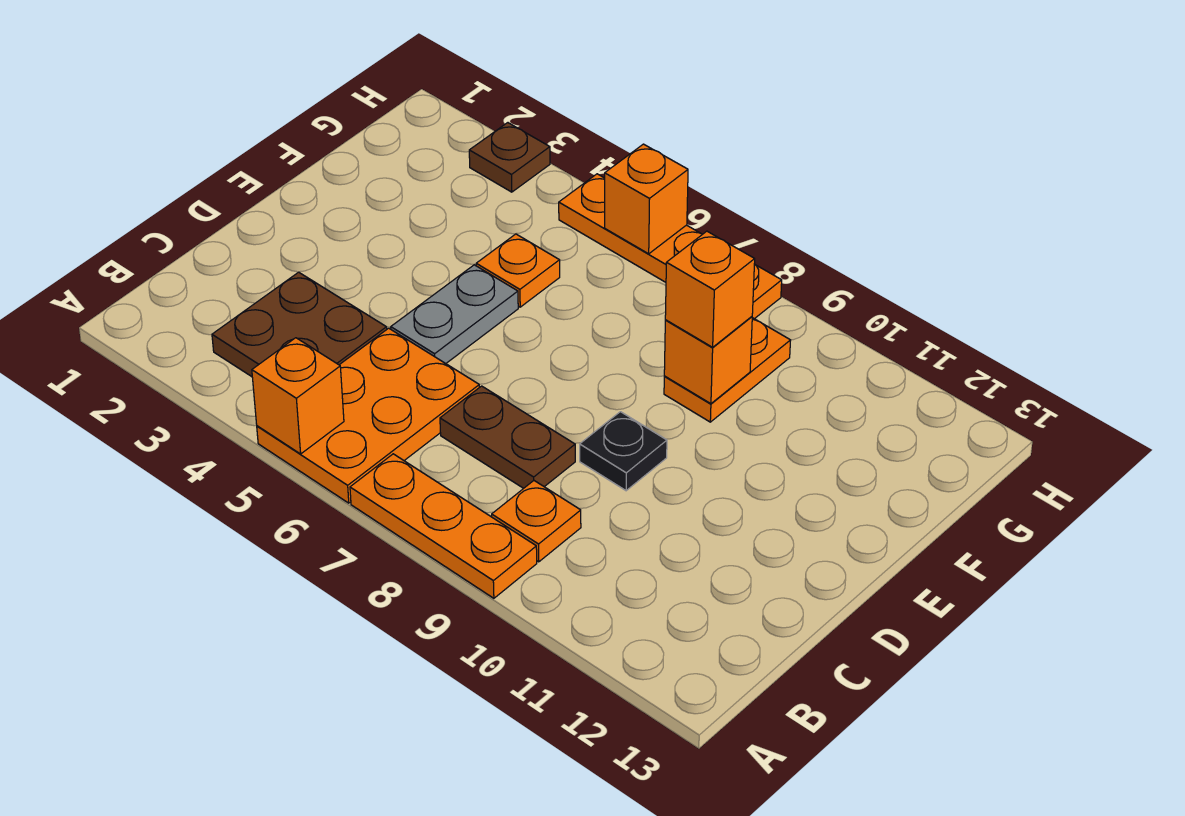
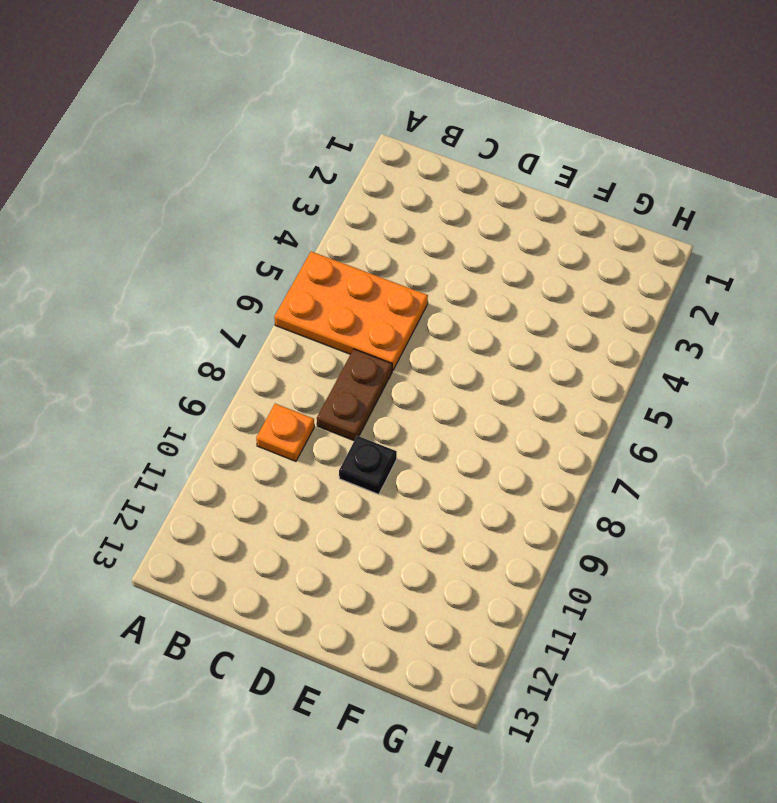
none -> orange plate A7:A9 level 1
none -> brown plate B3:C4 level 1
none -> grey plate D5:E5 level 1

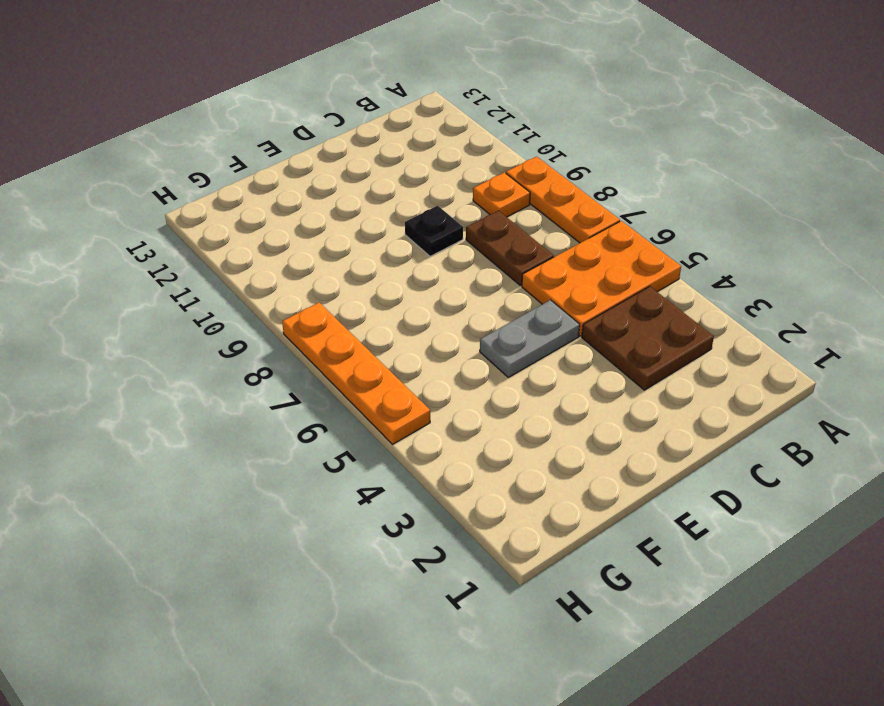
none -> orange plate F5 level 1
none -> orange plate F9:G9 level 1
none -> brown plate H3 level 1

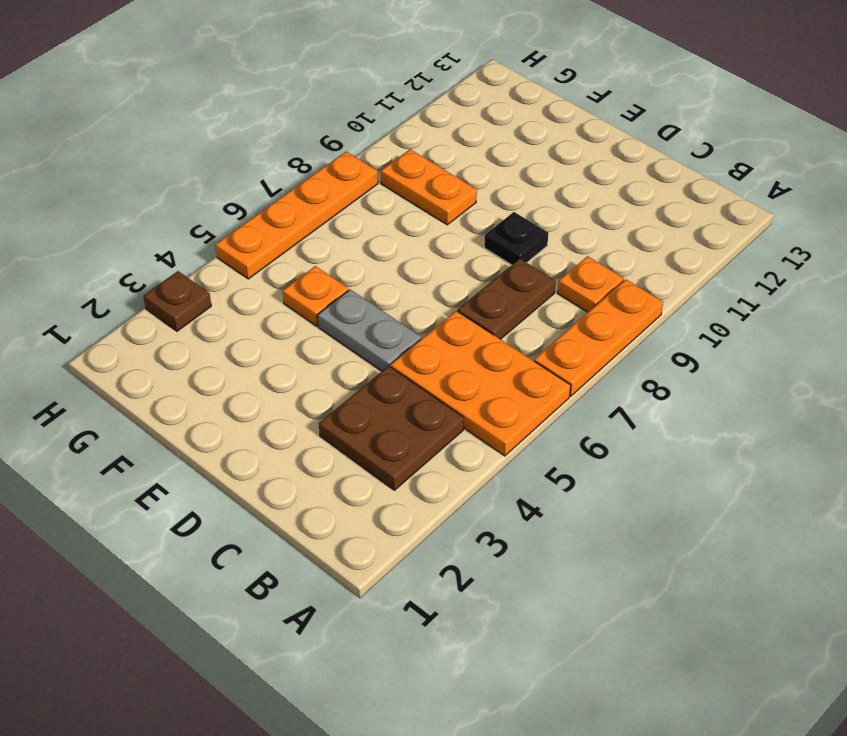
none -> orange brick A5 level 2
none -> orange brick F9 level 2
none -> orange brick H6 level 2

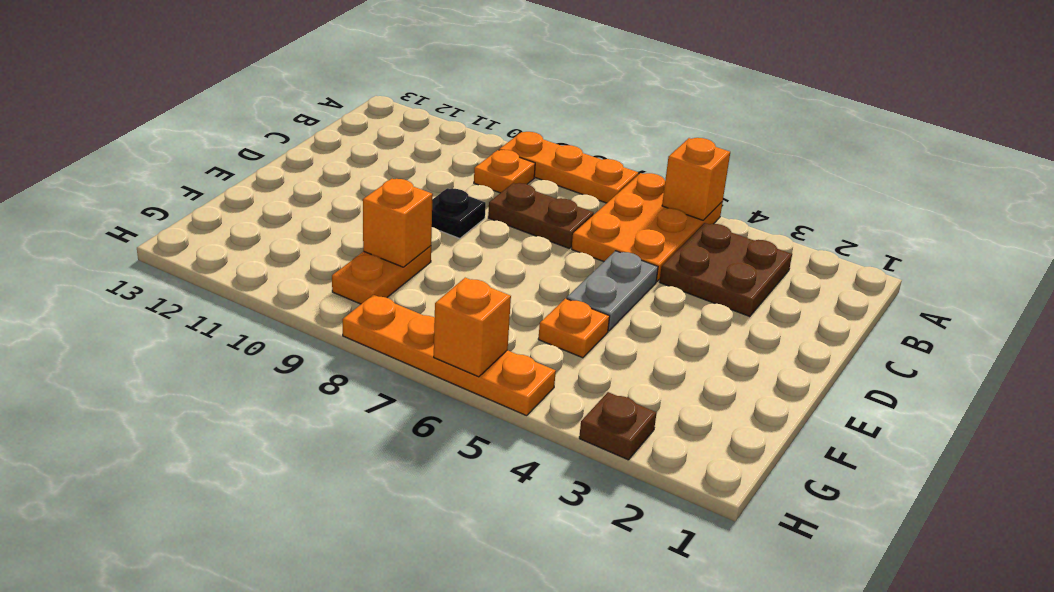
none -> orange brick F9 level 3

